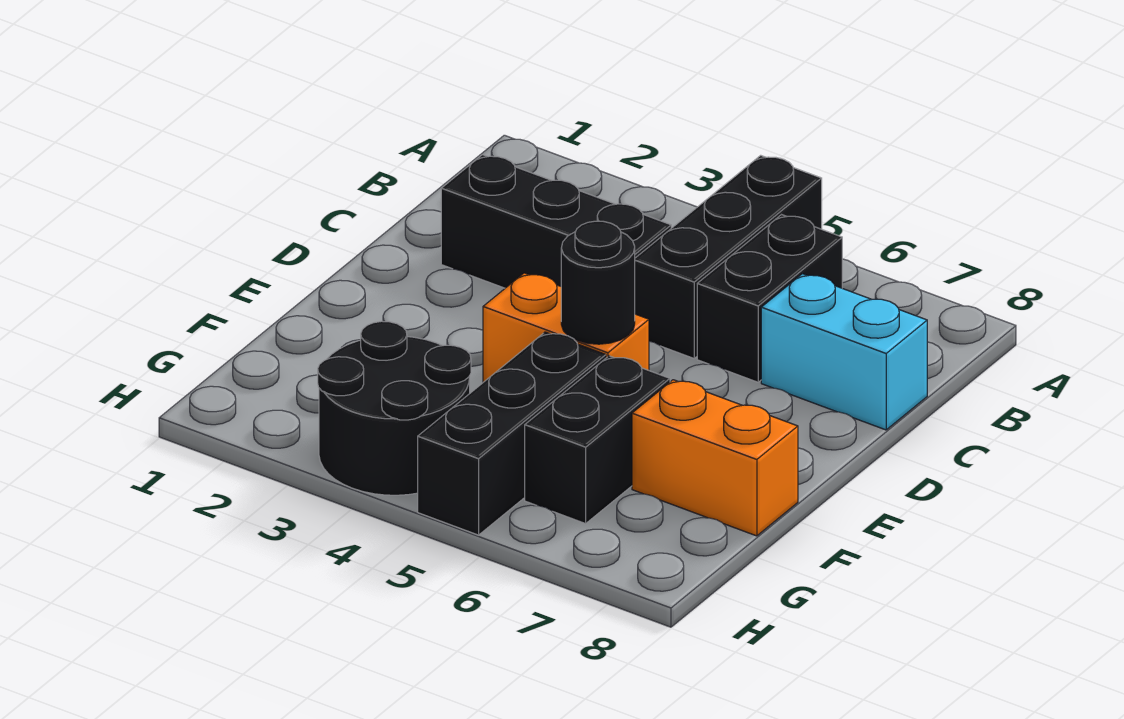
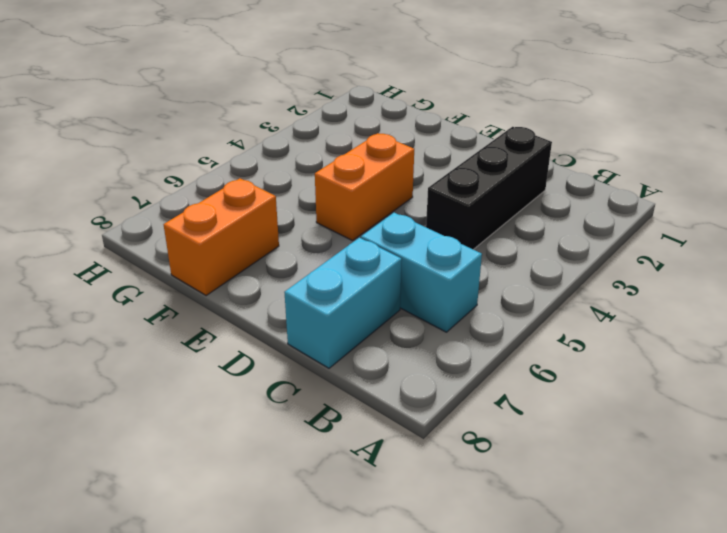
cyan brick B6:C6 level 1 -> black brick B6:C6 level 1
none -> black brick A5:C5 level 1
none -> black brick F5:H5 level 1

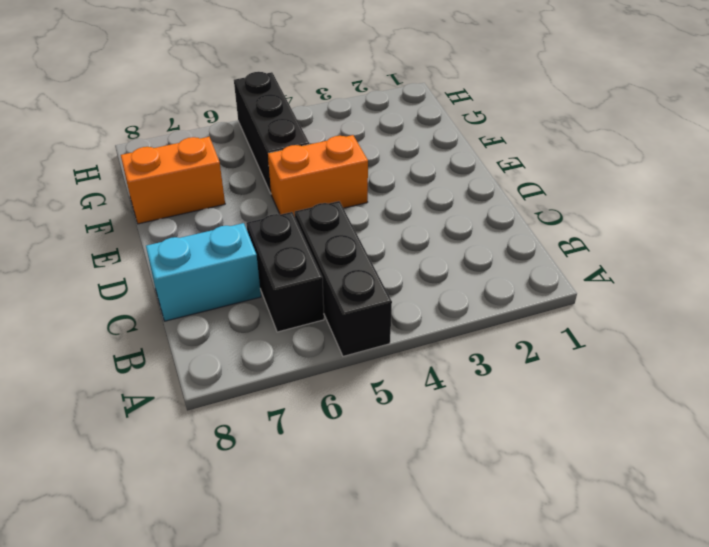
none -> black brick C2:C4 level 1
none -> black brick F6:G6 level 1

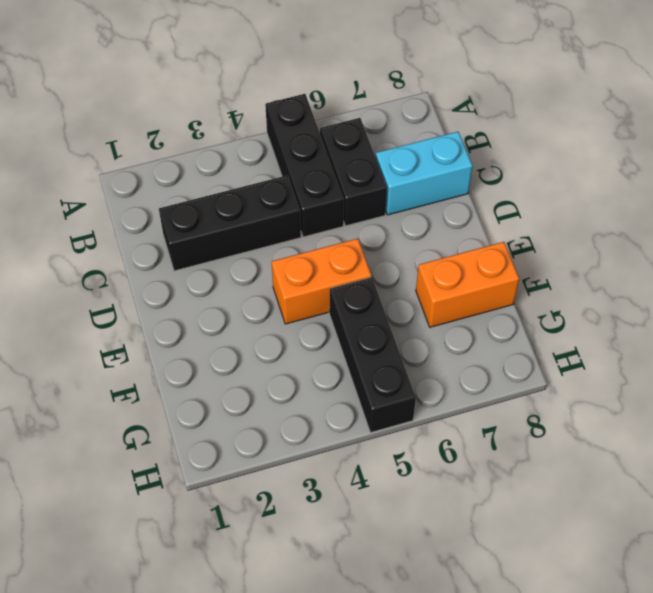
none -> black brick F6:G6 level 1
none -> black round brick G3:H4 level 1

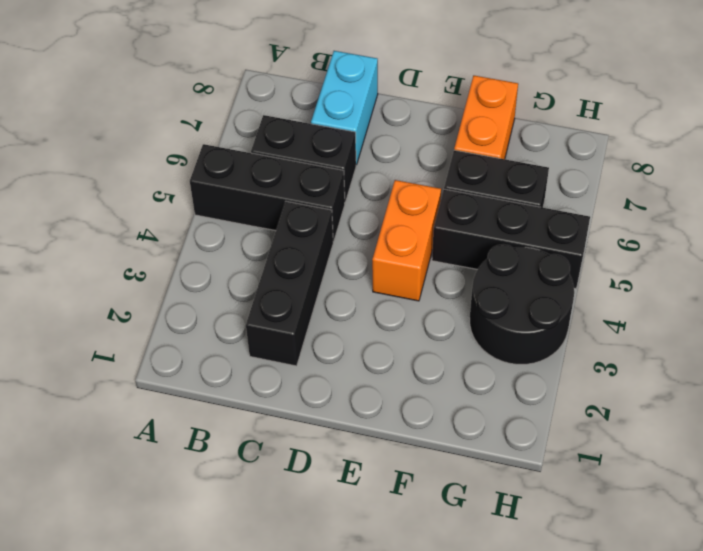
none -> black round brick E5 level 2

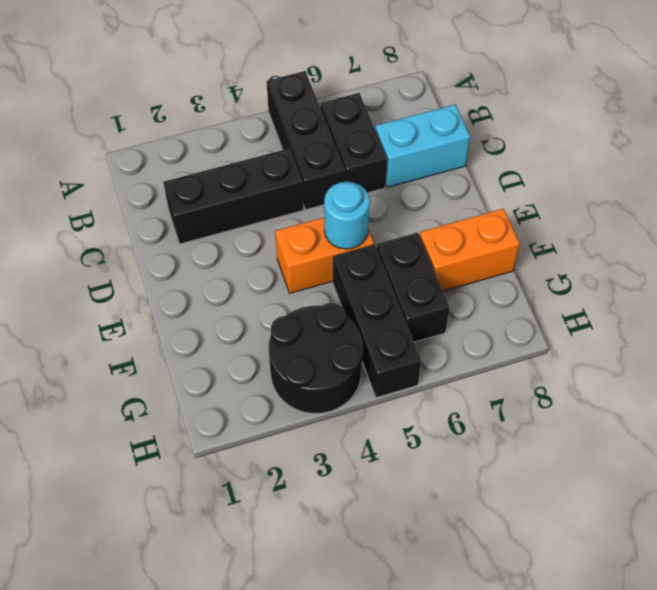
cyan round brick E5 level 2 -> black round brick E5 level 2

